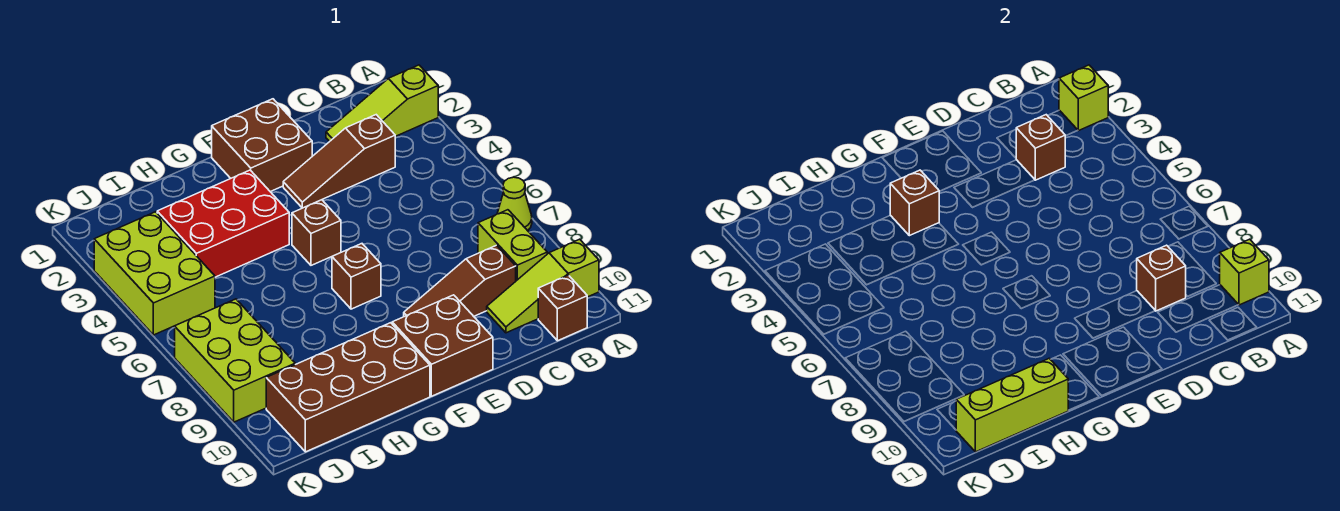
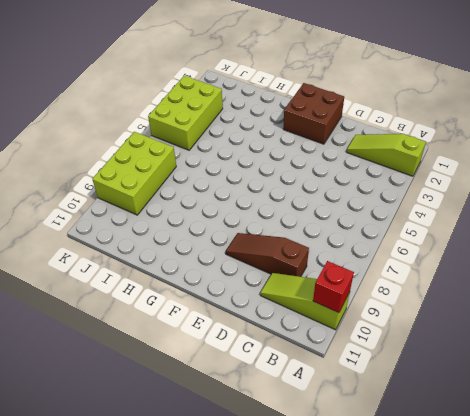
red brick A10 level 2 -> lime brick A10 level 2
none -> lime cone A7 level 1
none -> lime brick B8:B9 level 1
none -> brown brick B11 level 1

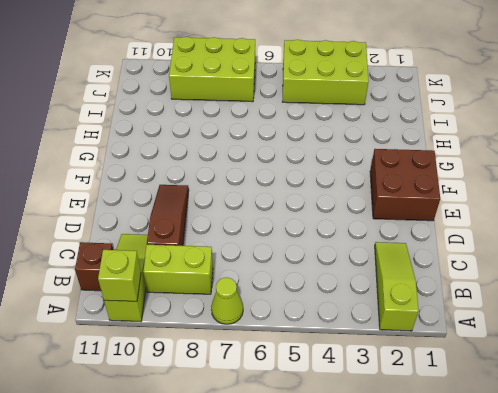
none -> brown slope C3:E3 level 1 top C
none -> brown brick E10:F11 level 1
none -> brown brick F5 level 1

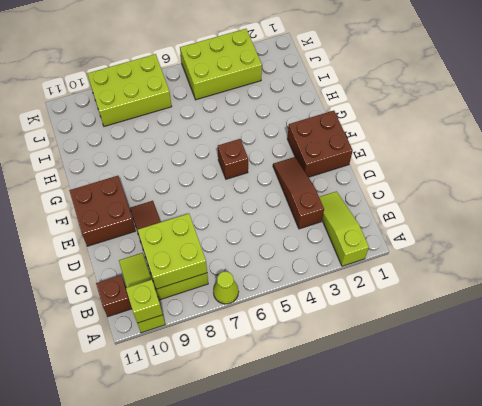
lime brick B8:C9 level 2 -> brown brick C9 level 2
none -> brown brick F7 level 1
none -> red brick G3:I4 level 1
none -> brown brick G10:J11 level 1

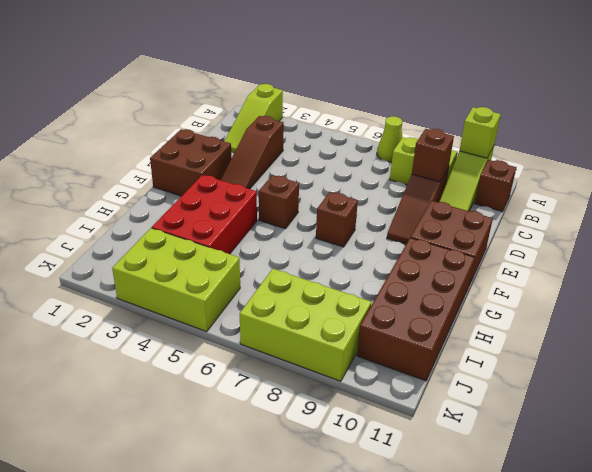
none -> lime brick A2 level 2
none -> brown brick C3 level 2
none -> brown brick G3 level 2

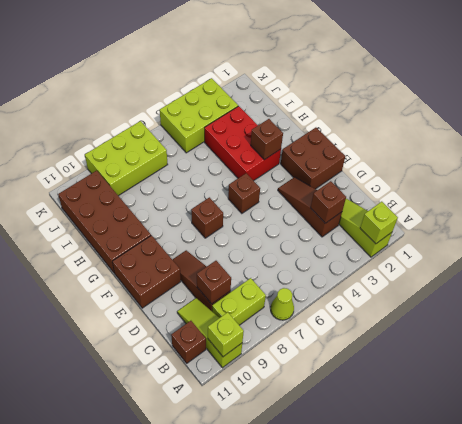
none -> lime brick H11:J11 level 2

